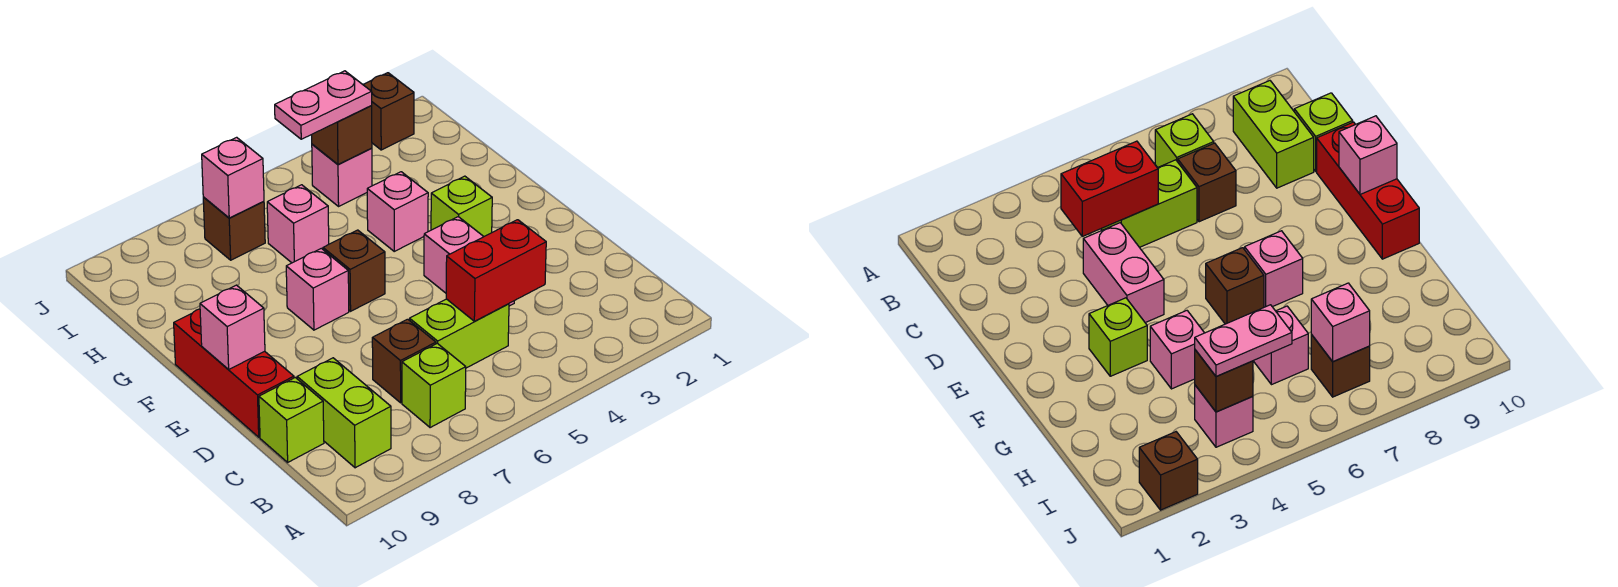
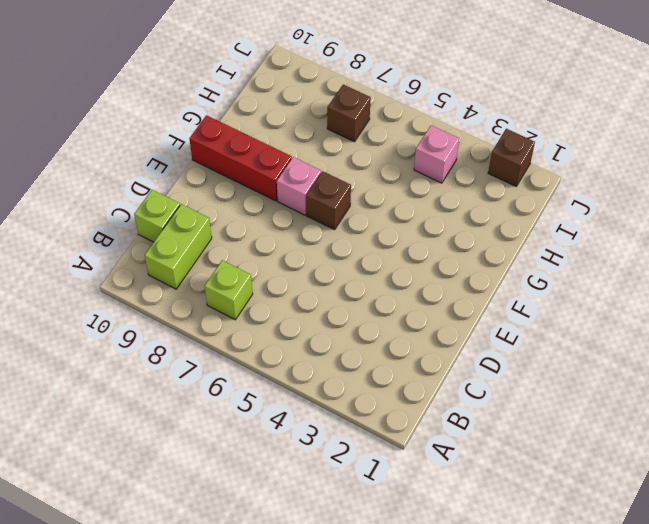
red brick F8:F10 level 1 -> red brick D10:F10 level 1
none -> lime brick C5:C6 level 1
none -> brown brick C7 level 1
none -> pink brick D4:E4 level 1

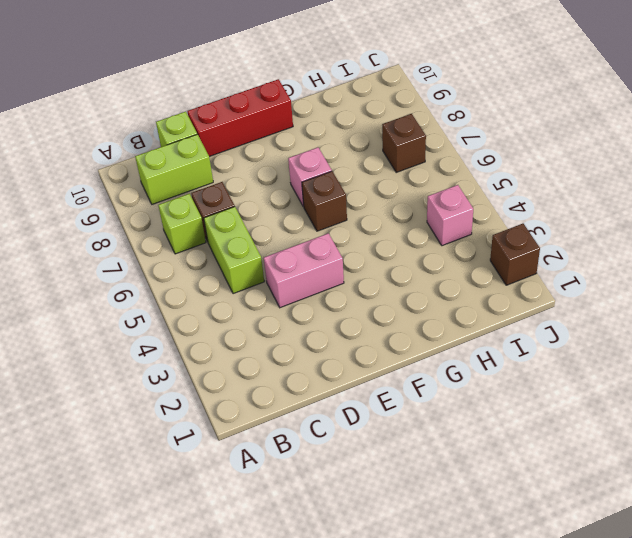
none -> lime brick F3 level 1
none -> pink brick G4 level 1
none -> pink brick H6 level 1

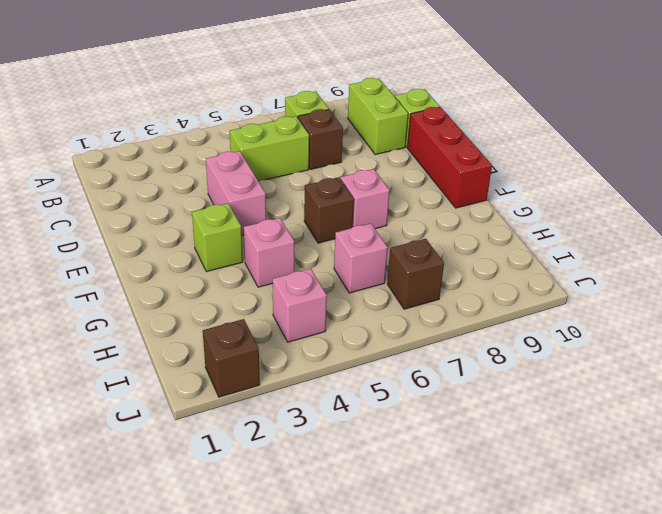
none -> red brick C4:C5 level 2
none -> pink brick E10 level 2
none -> brown brick I4 level 2

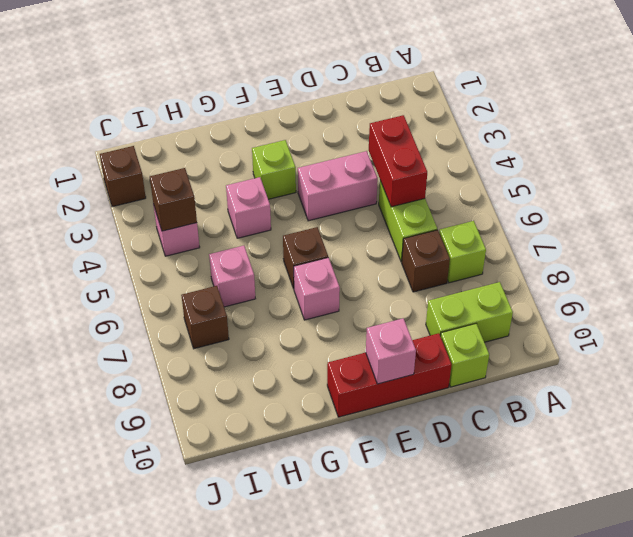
none -> pink brick I7 level 2
none -> pink plate I4:I5 level 3

